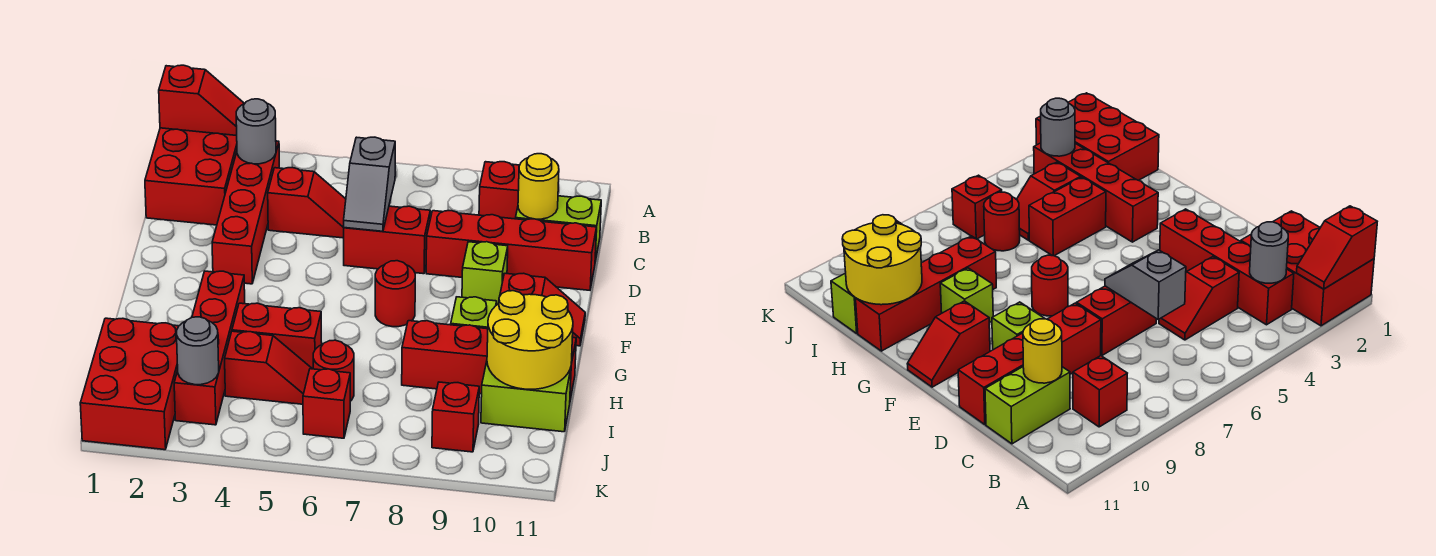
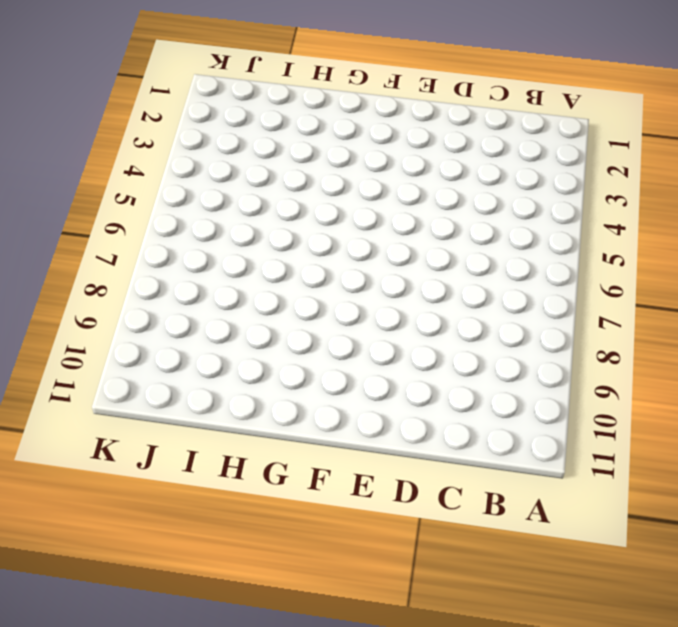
none -> red brick A1:C2 level 1
none -> red brick B3:E3 level 1
none -> red brick B9 level 1

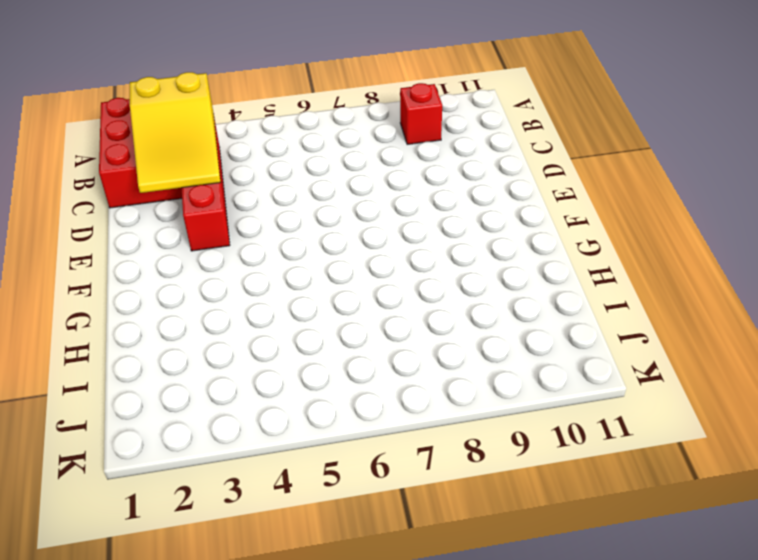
yellow slope B2:D3 level 2 top B -> grey round brick B3 level 2
none -> red slope C4:C5 level 1 top 4
none -> lime brick C10:C11 level 1
none -> red brick D6:D7 level 1

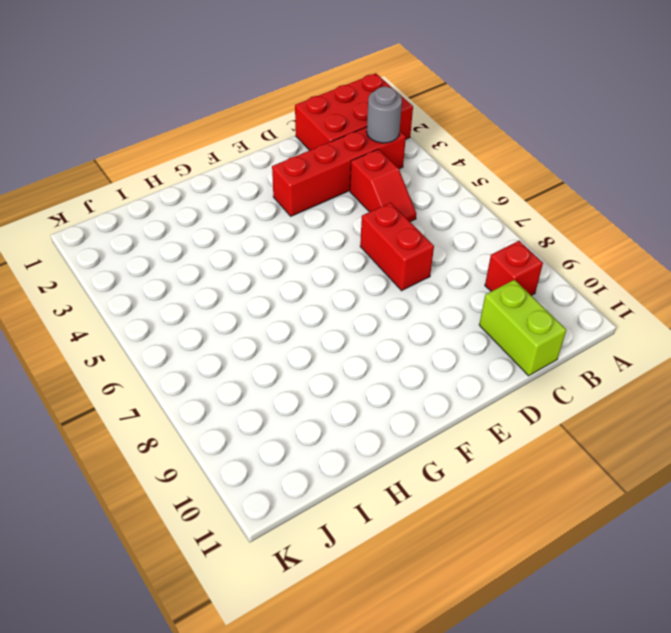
none -> red brick D8:D11 level 1
none -> lime brick E9 level 1
none -> red round brick F7 level 1

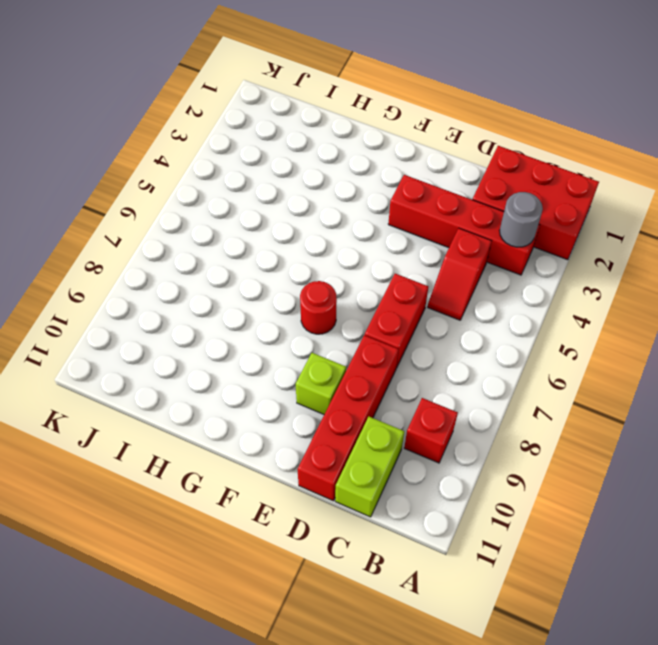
none -> red slope F10:F11 level 1 top 10
none -> red brick G3:J3 level 1
none -> lime brick G9 level 1

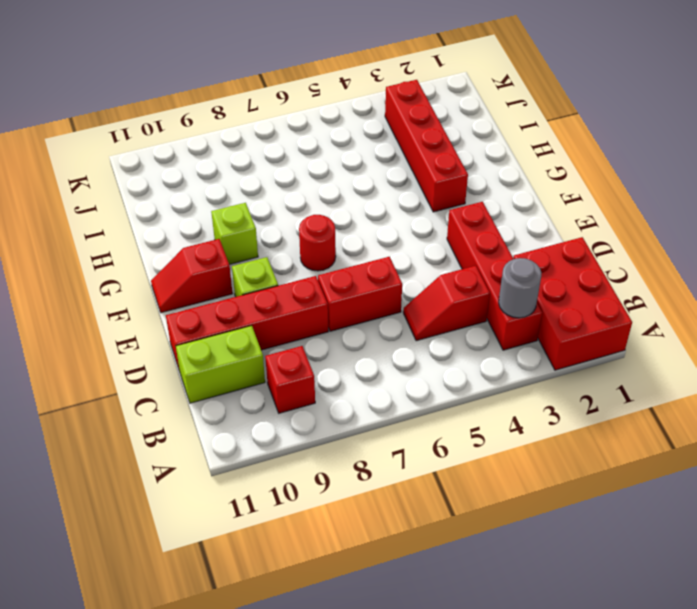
none -> red brick H4:H5 level 1
none -> red brick H8:H11 level 1
none -> red brick I1:K2 level 1

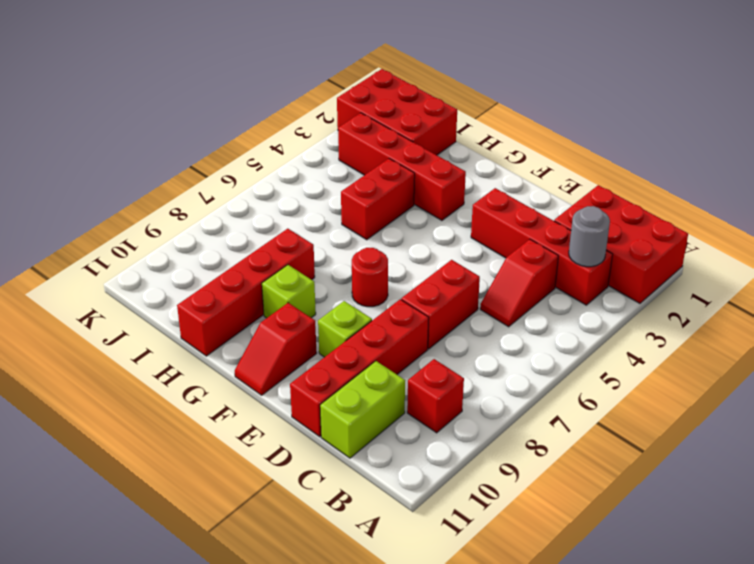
none -> red slope I4:I5 level 1 top 4
none -> red round brick I6 level 1
none -> lime brick I10:I11 level 1

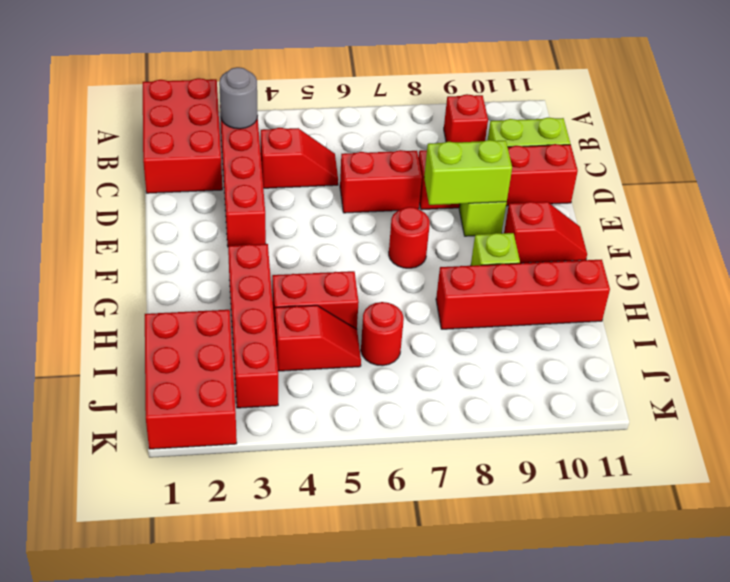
lime brick E8:E9 level 2 -> lime brick I10:I11 level 1
none -> red brick J6 level 1
none -> red brick J9 level 1
none -> red slope A1:A2 level 2 top 1

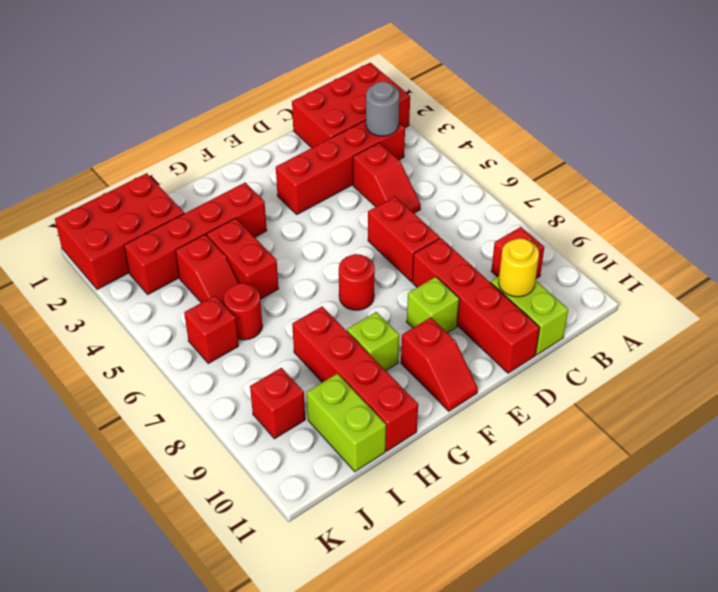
none -> red slope A1:A2 level 2 top 1
none -> grey slope C6:D6 level 2 top C
none -> yellow round brick H10:I11 level 2

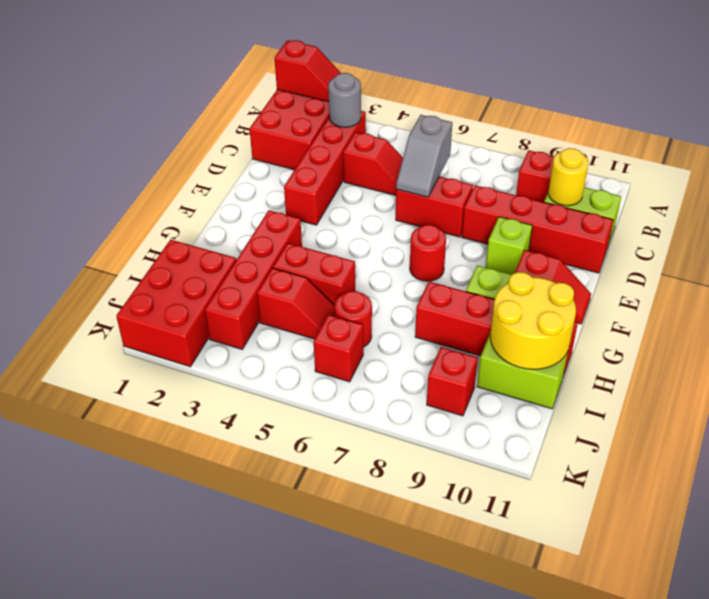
none -> grey round brick J3 level 2

